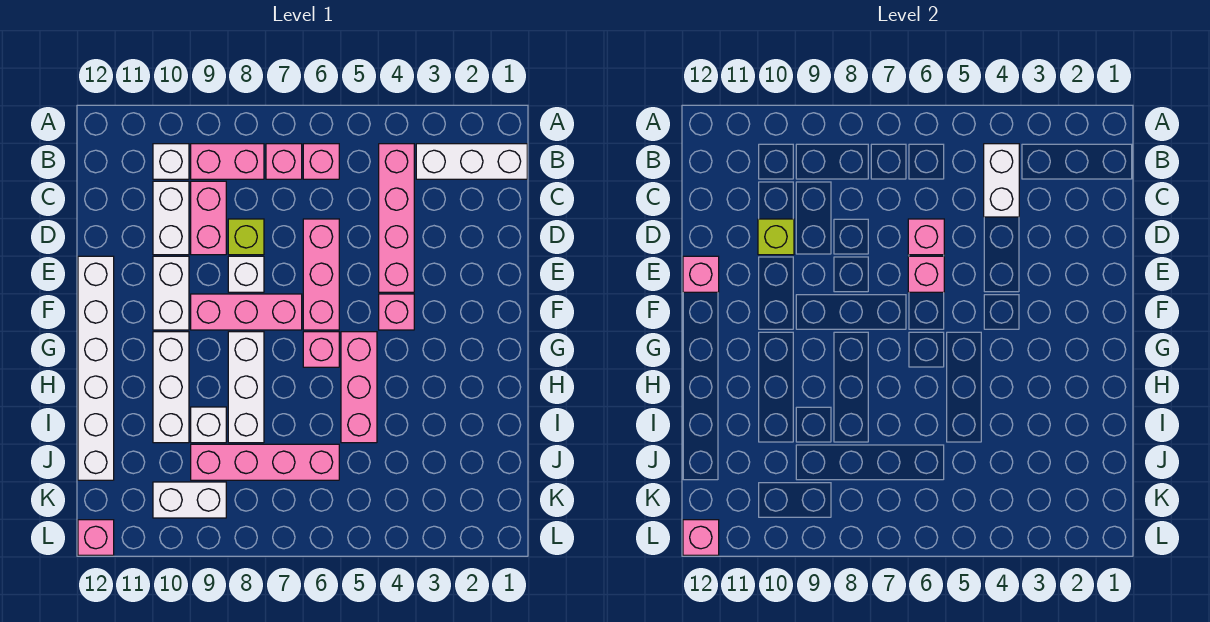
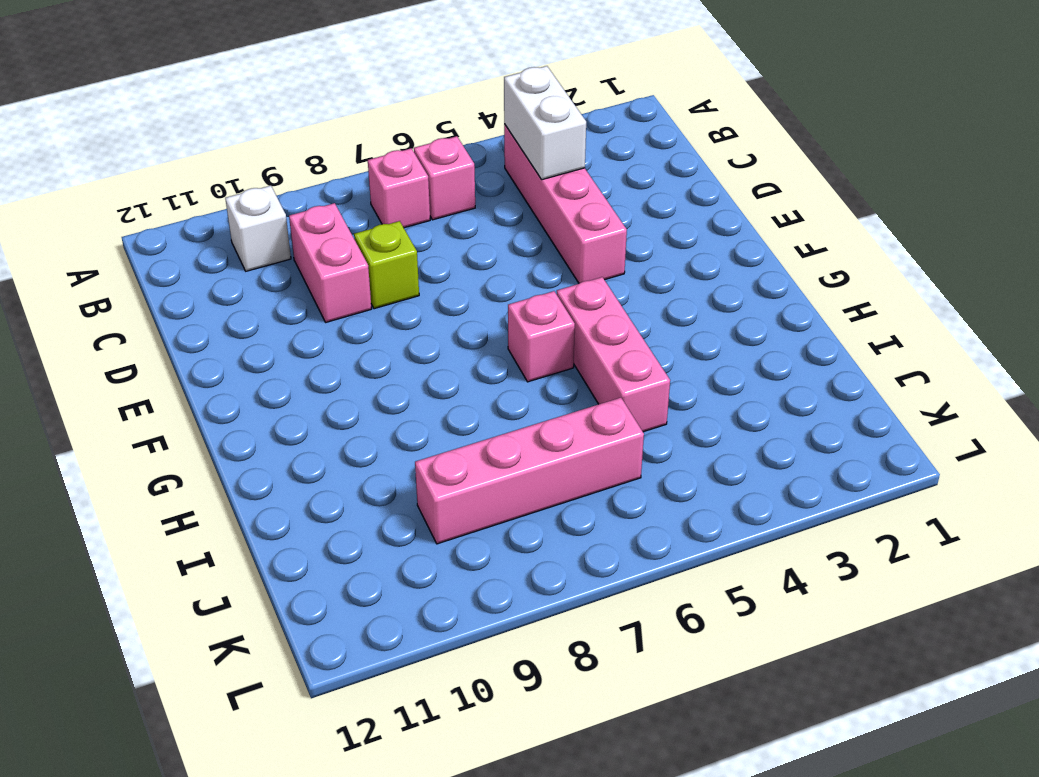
none -> white brick B1:B3 level 1
none -> pink brick B8:B9 level 1
none -> white brick C10:D10 level 1

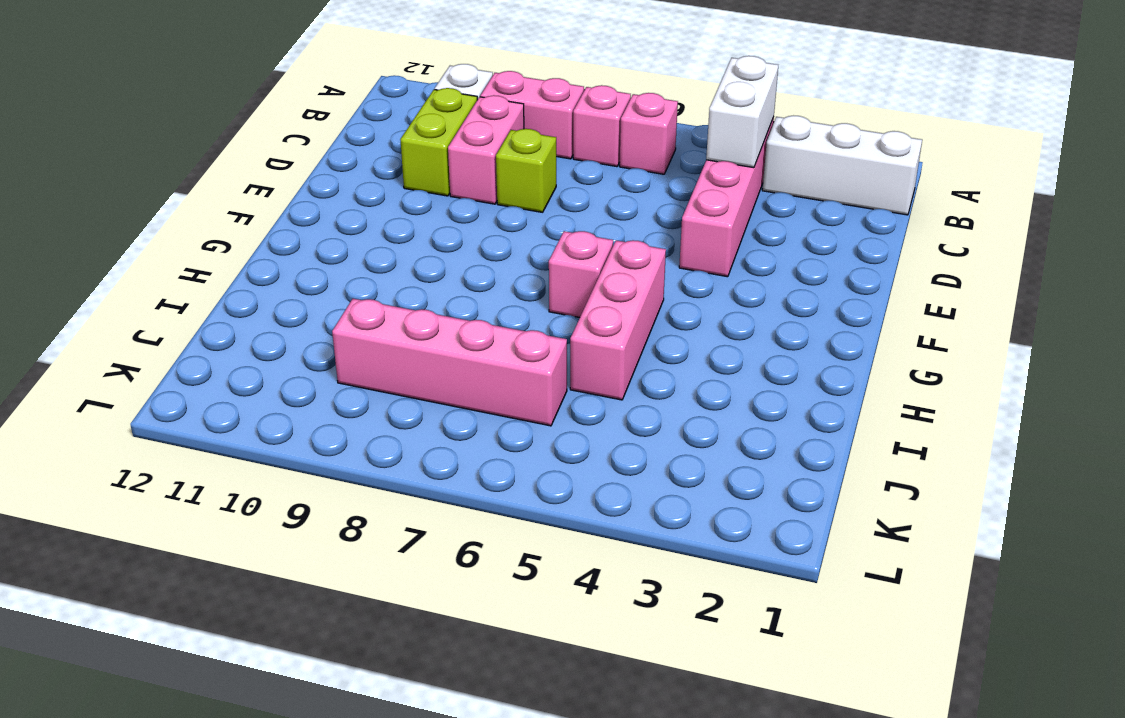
lime brick C10:D10 level 1 -> white brick C10:D10 level 1
none -> pink brick D6:F6 level 1
none -> white brick E8 level 1
none -> white brick E10:F10 level 1

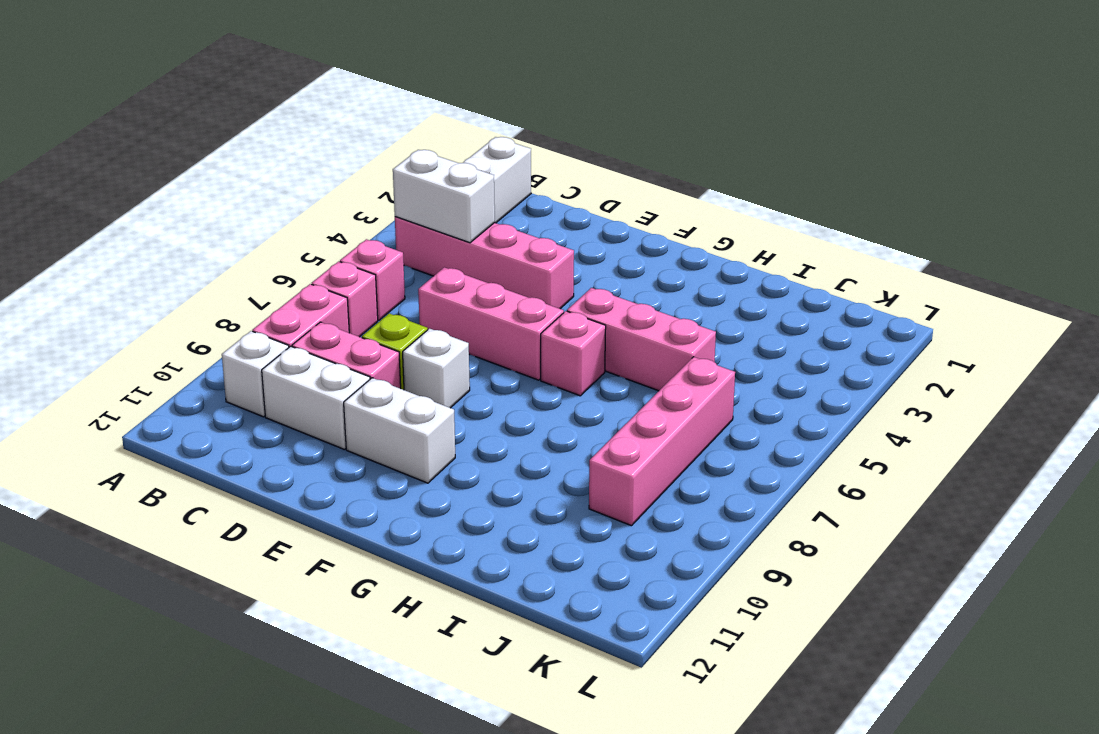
none -> white brick E12:J12 level 1
none -> pink brick F4 level 1
none -> pink brick F7:F9 level 1

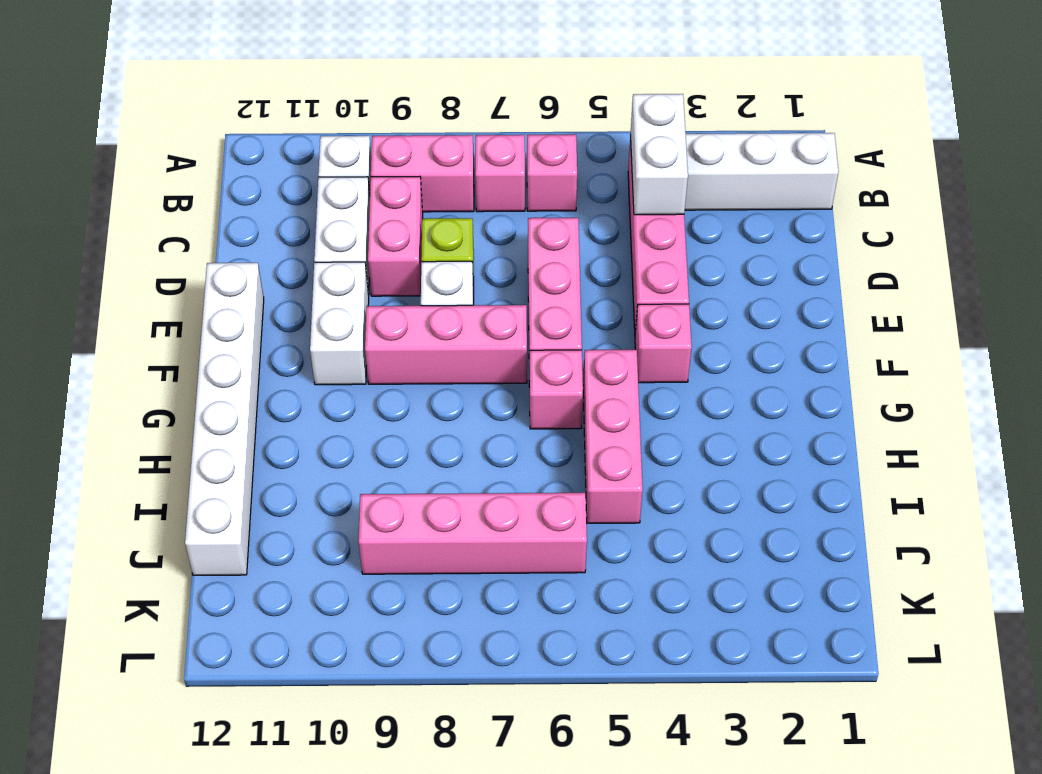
none -> white brick G8:I8 level 1
none -> white brick G10:I10 level 1
none -> white brick I9 level 1

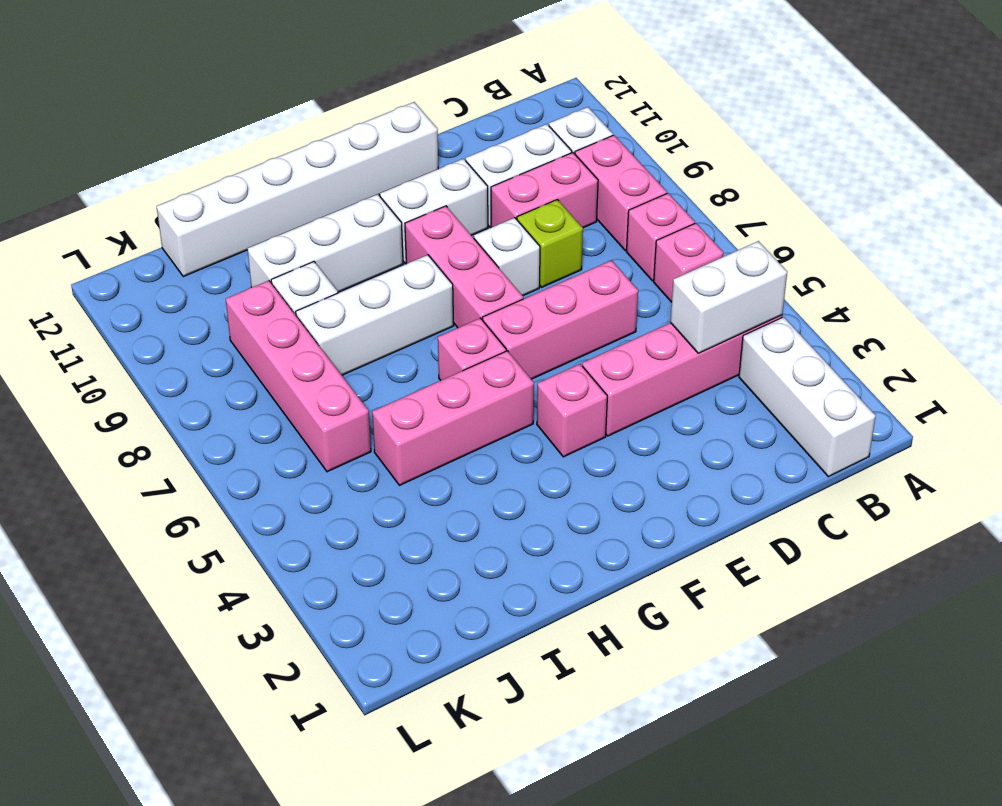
none -> white brick K9:K10 level 1
none -> pink brick L12 level 1
none -> pink brick D6 level 2

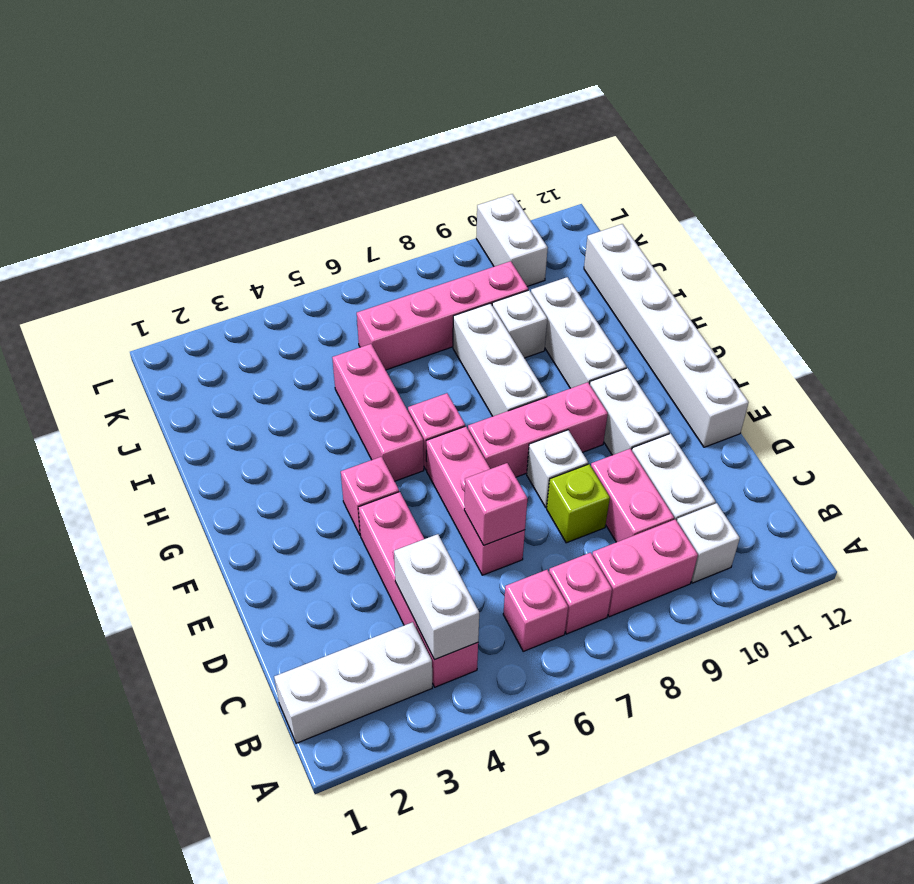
white brick K10:L10 level 1 -> white brick K9:K10 level 1
none -> pink brick L12 level 1
none -> lime brick D10 level 2
none -> pink brick E6 level 2

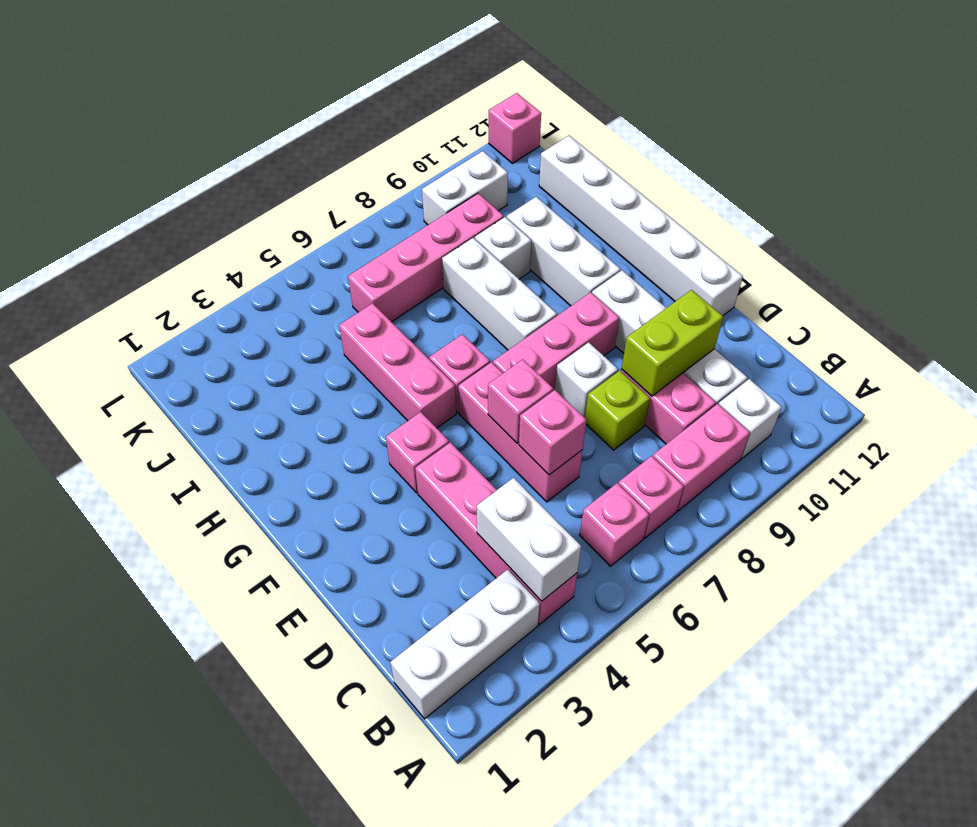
lime brick D9:D10 level 2 -> lime brick D10 level 2
none -> pink brick E12 level 2
none -> pink brick L12 level 2

